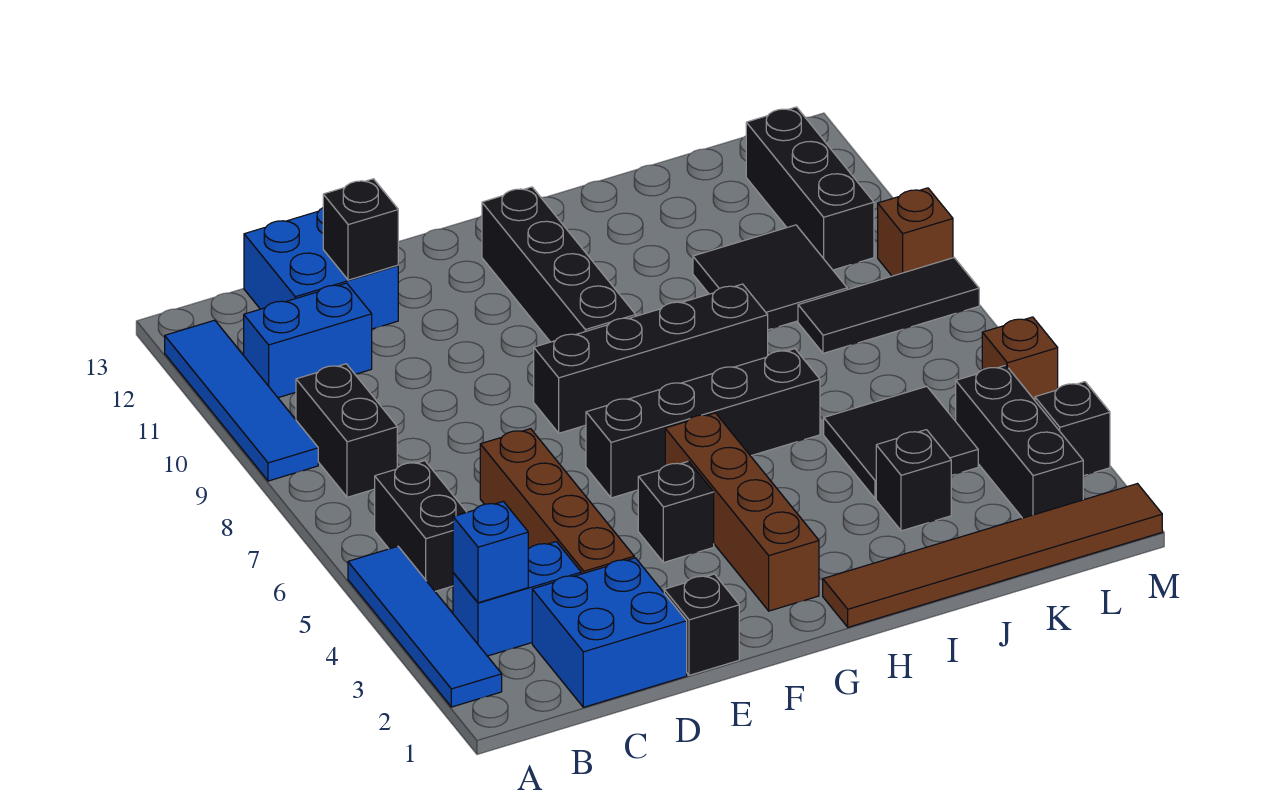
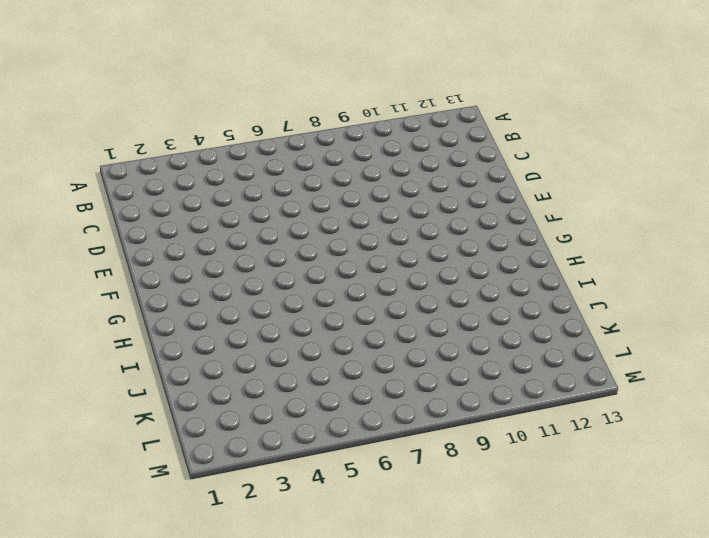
none -> blue tile A2:A5 level 1
none -> blue tile A9:A12 level 1
none -> blue brick B3:C3 level 1

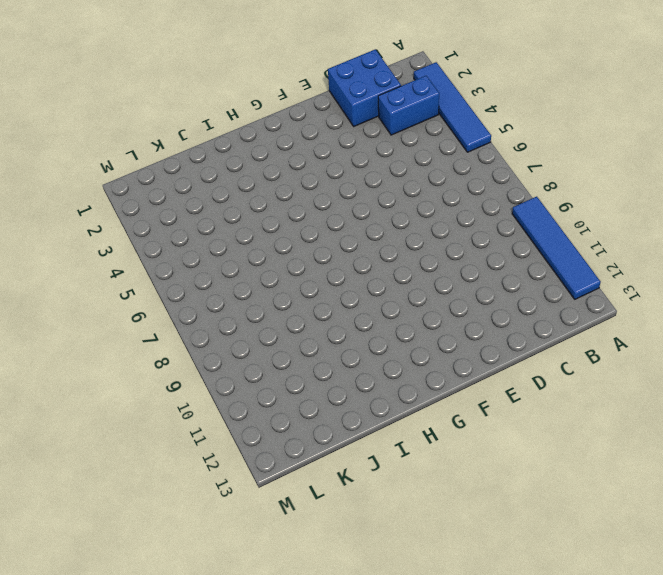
none -> black brick B5:B6 level 1
none -> black brick B8:B9 level 1
none -> blue brick B11:C11 level 1

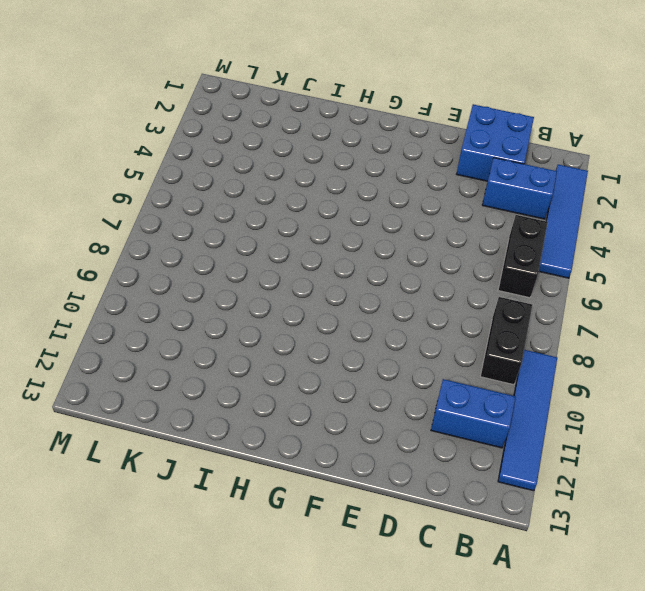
none -> blue brick C12:D13 level 1
none -> brown brick D3:D6 level 1
none -> black brick E1 level 1

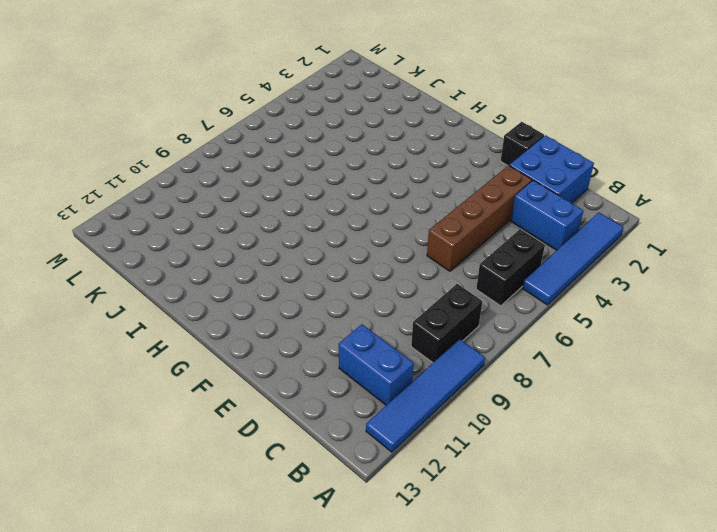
none -> blue brick C12:D13 level 1
none -> black brick F4 level 1
none -> black brick F6:I6 level 1

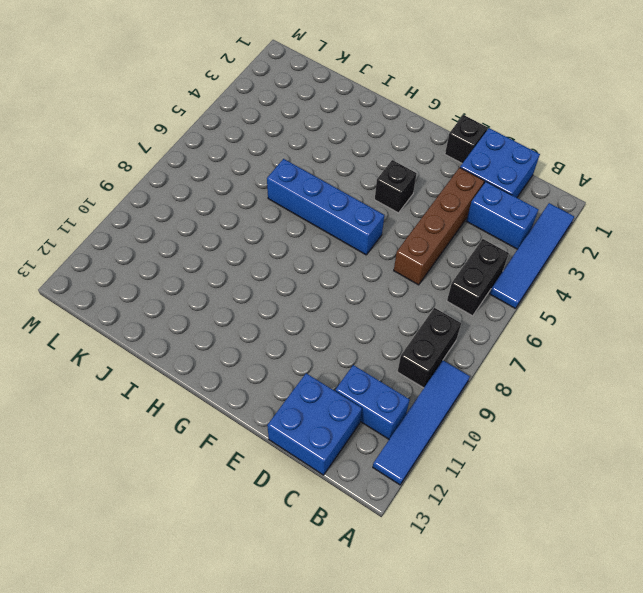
blue brick F6:I6 level 1 -> black brick F6:I6 level 1
none -> black brick F8:I8 level 1
none -> brown brick G2:G5 level 1
none -> black brick G9:G12 level 1

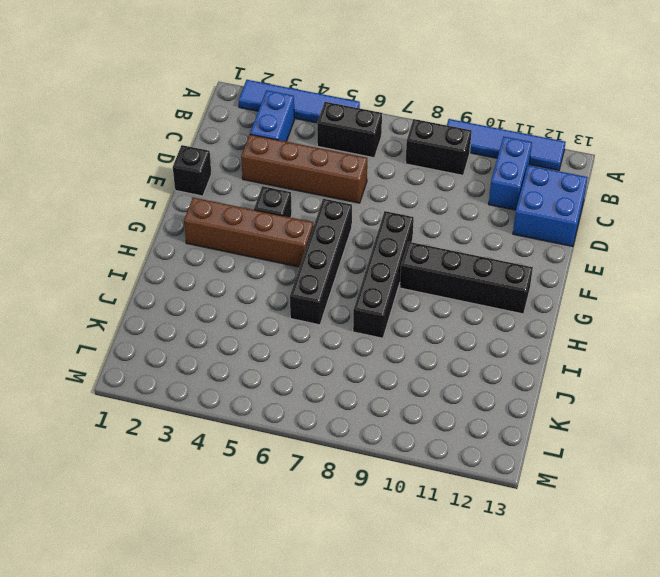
none -> blue brick C1:D2 level 1
none -> brown tile H1:M1 level 1
none -> black brick J3 level 1

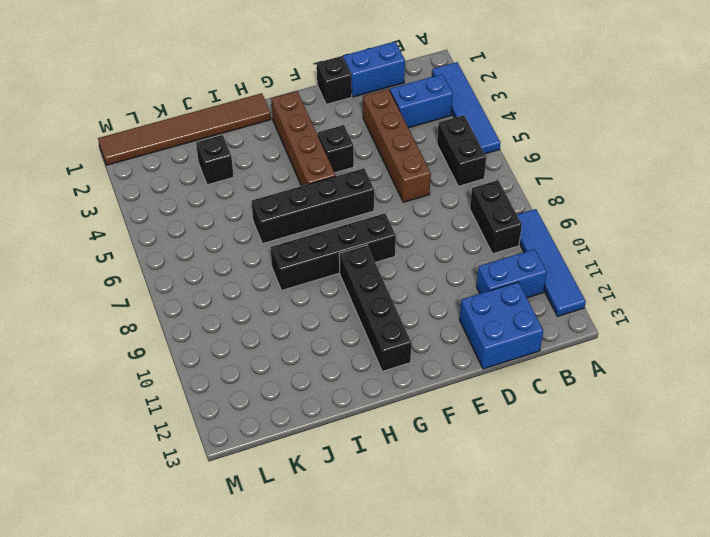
blue brick C1:D1 level 1 -> blue brick C1:D2 level 1
none -> black tile J4:K5 level 1
none -> black tile J9:K10 level 1
none -> black tile K8:M8 level 1

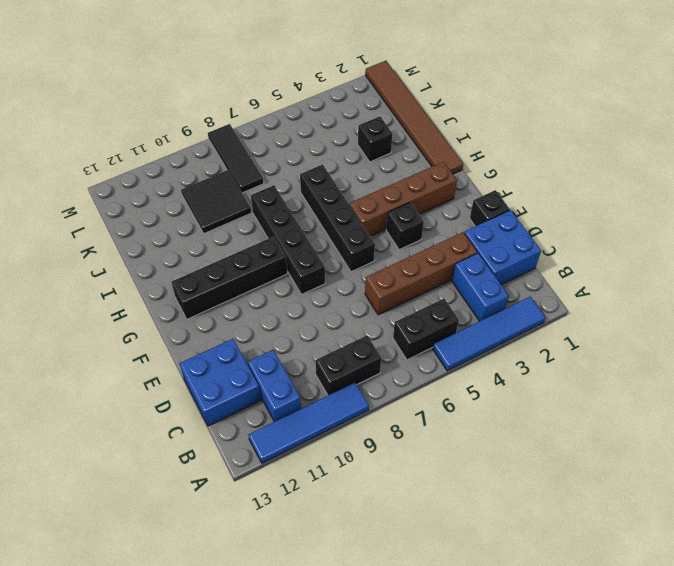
none -> black tile J4:K5 level 1
none -> black brick L2:L4 level 1
none -> black brick L10:L12 level 1

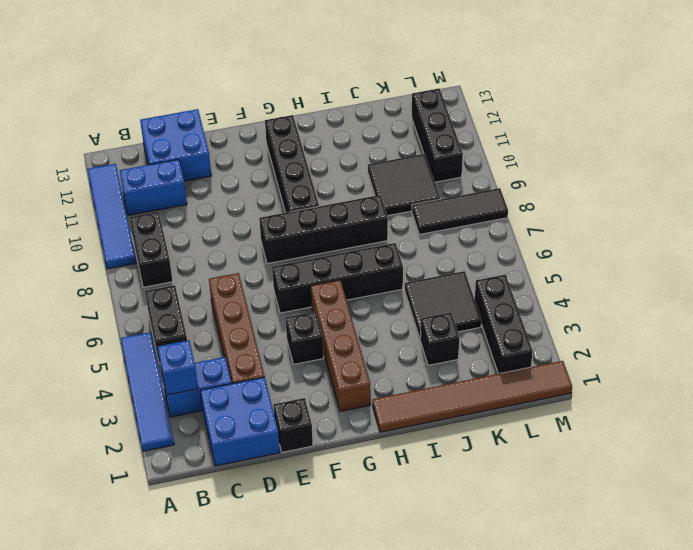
none -> black brick M3 level 1
none -> brown brick M5 level 1
none -> brown brick M9 level 1

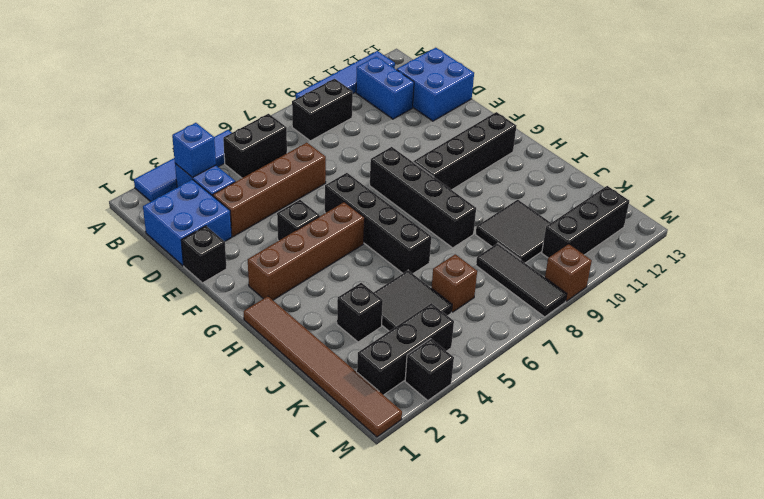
brown brick K6 level 1 -> brown brick M5 level 1
none -> black brick D12 level 2

